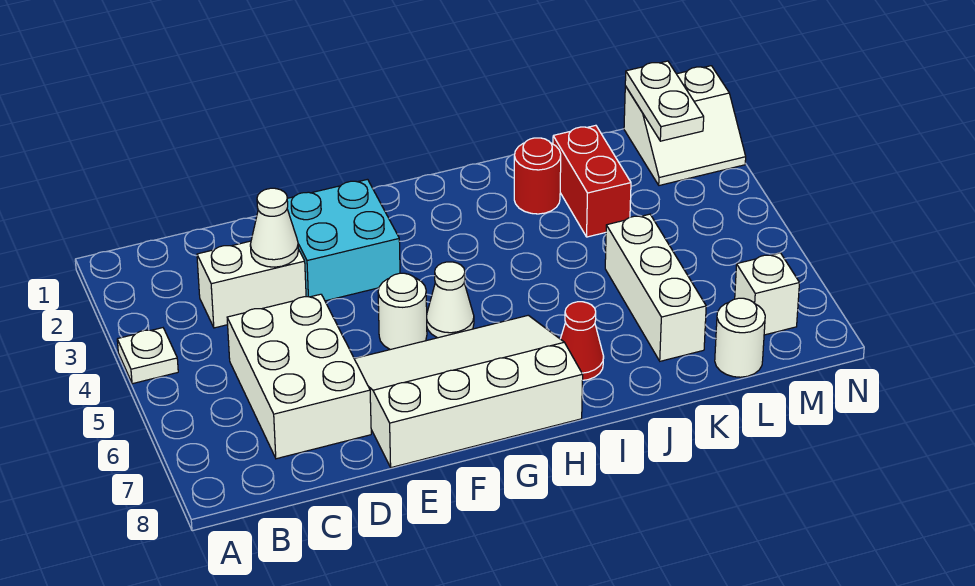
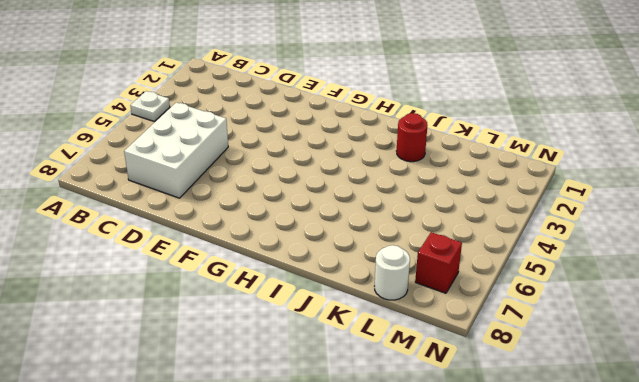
red brick M7 level 1 -> white brick M7 level 1
none -> white brick C3:D3 level 1
none -> cyan brick E2:F3 level 1
none -> white slope E6:H8 level 1 top 8

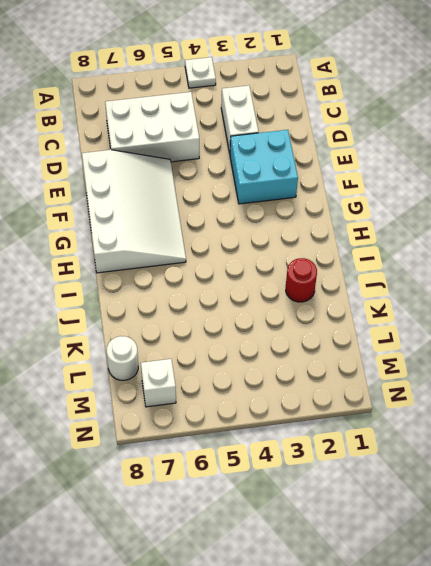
none -> white round brick F5 level 1
none -> white cone G5 level 1
none -> red cone I7 level 1

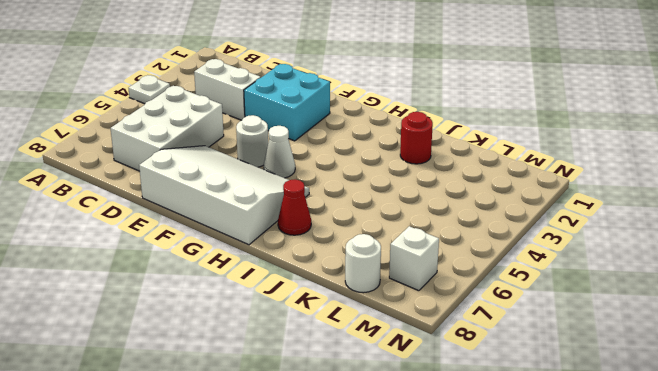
none -> red brick K2:K3 level 1
none -> white brick K5:K7 level 1
none -> white slope M1:N2 level 1 top 1

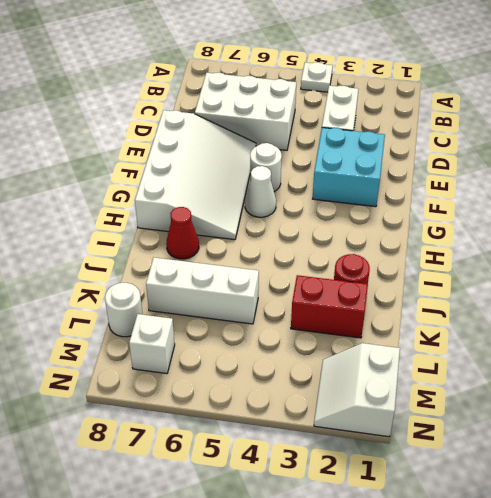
none -> white cone D3 level 2
none -> white plate M1:M2 level 2

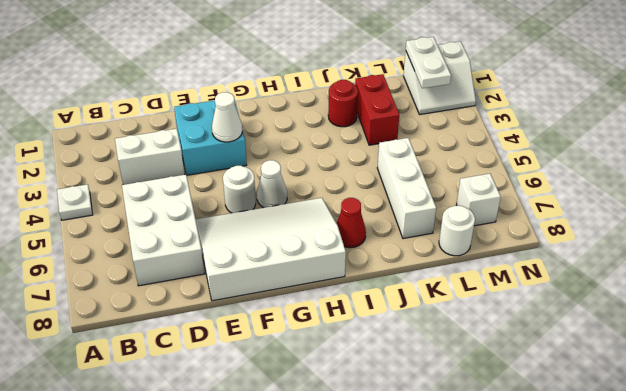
white cone F3 level 2 -> white cone D3 level 2

